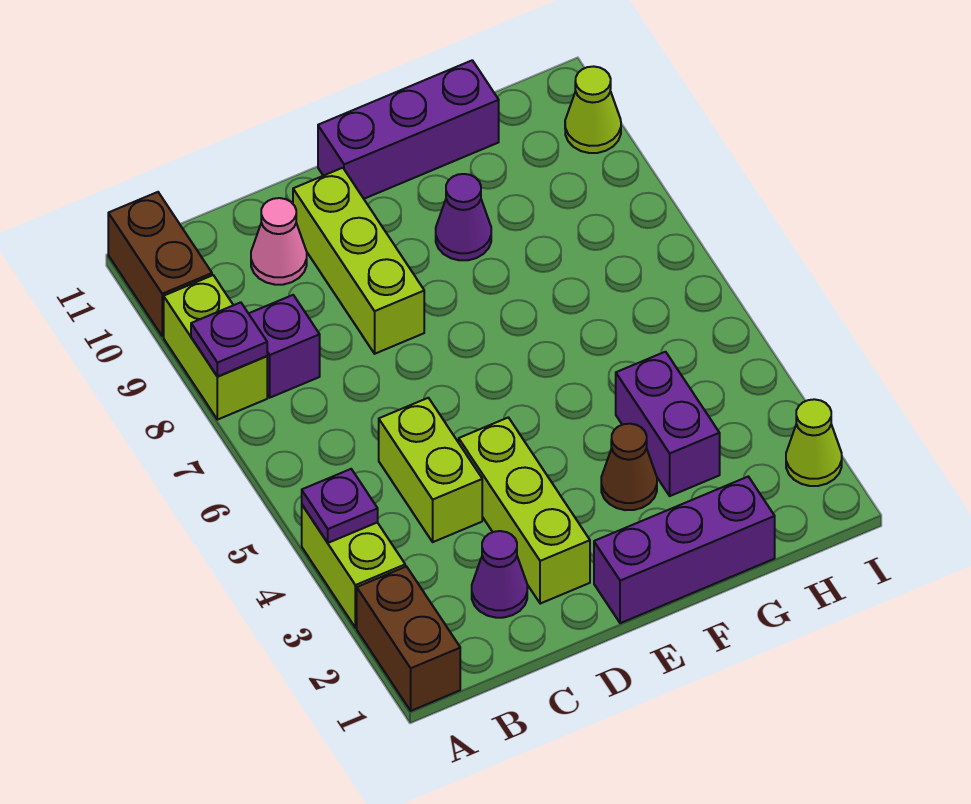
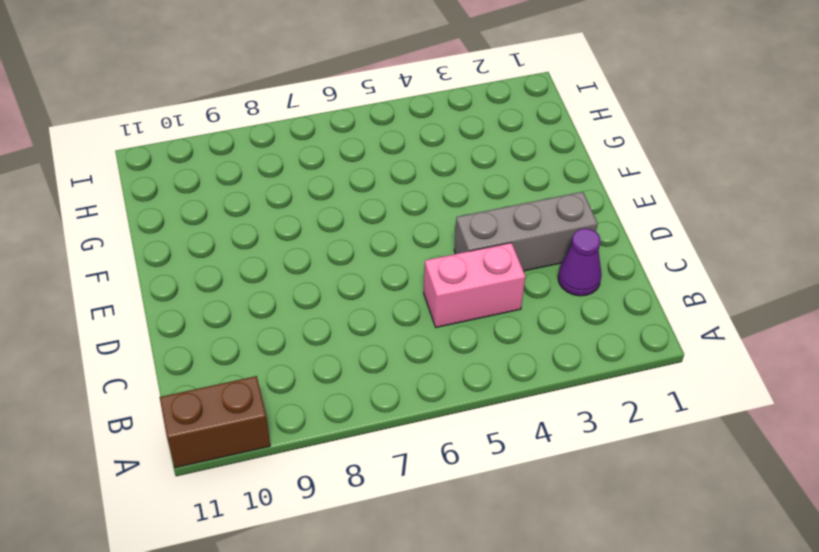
pink brick C4:C5 level 1 -> lime brick C4:C5 level 1
grey brick D2:D4 level 1 -> lime brick D2:D4 level 1
none -> brown brick A1:A2 level 1
none -> lime brick A3:A4 level 1
none -> lime brick A8:A9 level 1

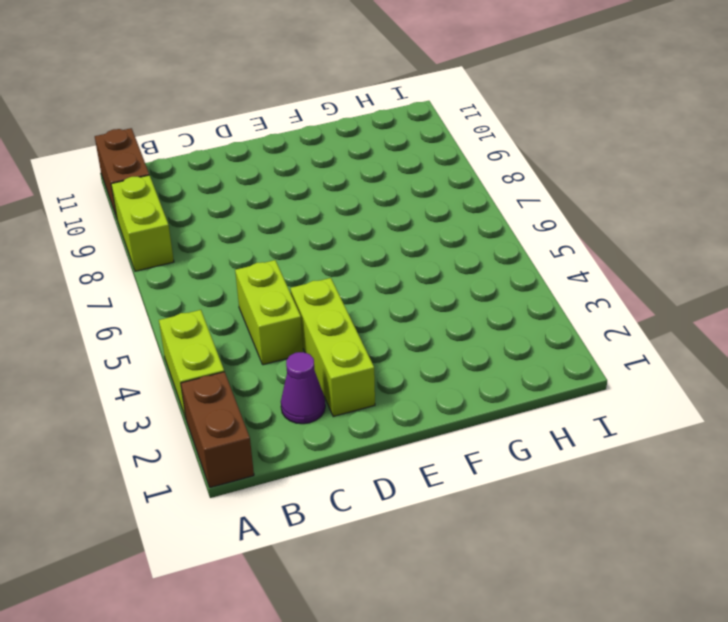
none -> purple brick B8 level 1
none -> pink cone C10 level 1
none -> lime brick D8:D10 level 1

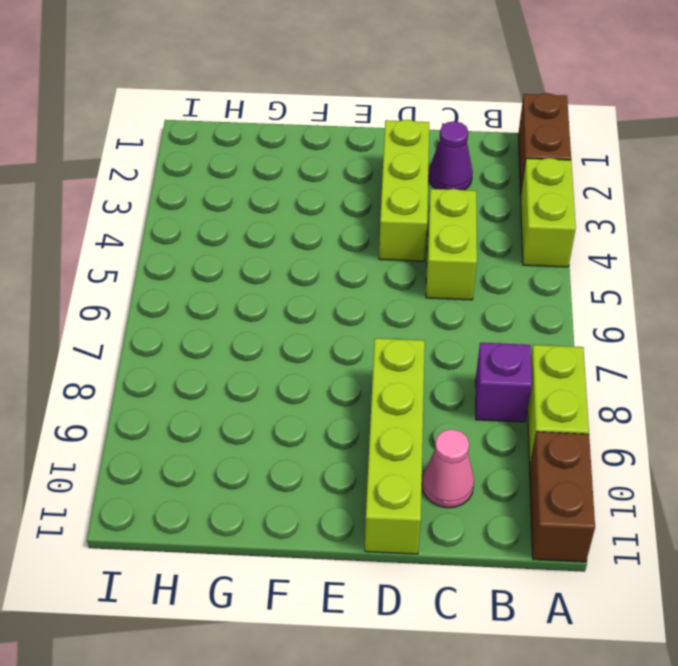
lime brick D8:D11 level 1 -> lime brick D8:D10 level 1
none -> purple brick E1:G1 level 1
none -> purple brick E11:G11 level 1
none -> brown cone F3 level 1

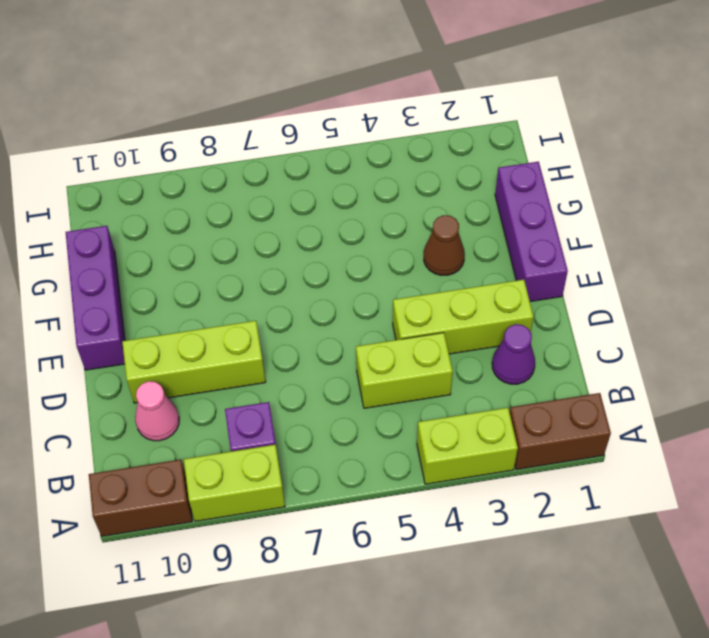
none -> purple cone F9 level 1
none -> purple brick G3:G4 level 1
none -> lime cone I2 level 1

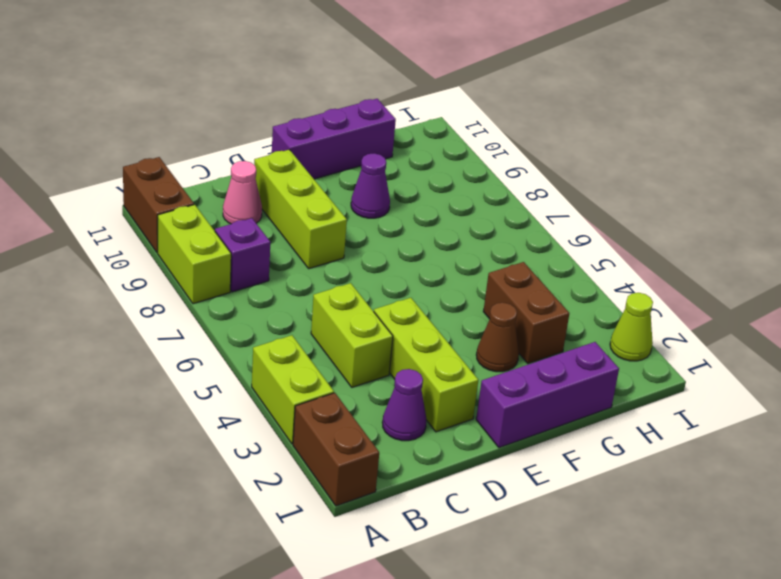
brown brick G3:G4 level 1 -> purple brick G3:G4 level 1
none -> lime cone I10 level 1
none -> purple plate A4 level 2
none -> purple plate A8 level 2

